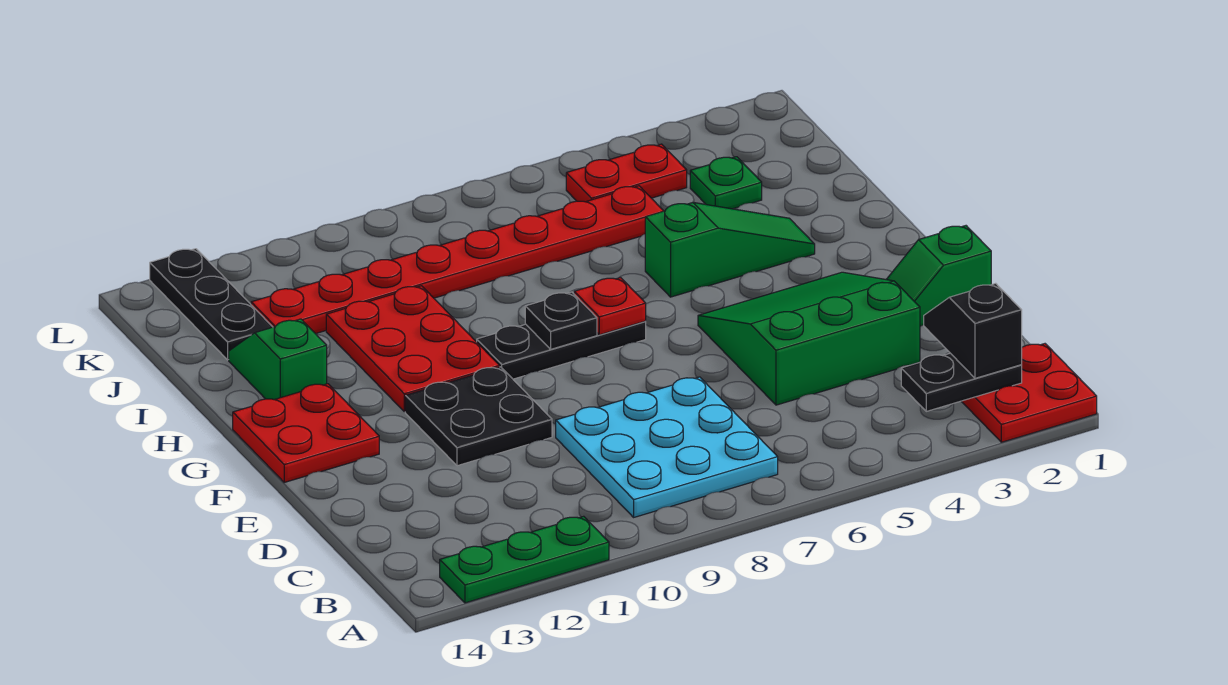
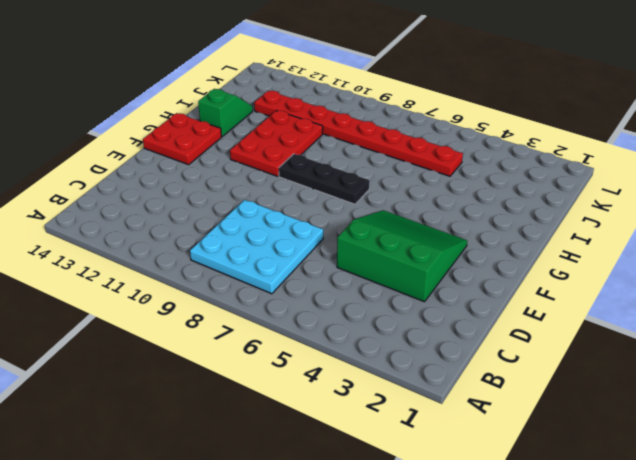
none -> red plate A1:B2 level 1
none -> green plate A11:A13 level 1
none -> green slope E1:E2 level 1 top 1

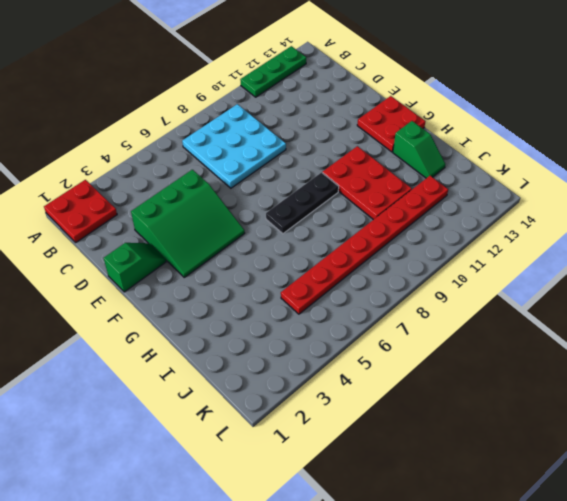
none -> black plate E10:F11 level 1
none -> green slope H3:H5 level 1 top 5
none -> green plate J3 level 1

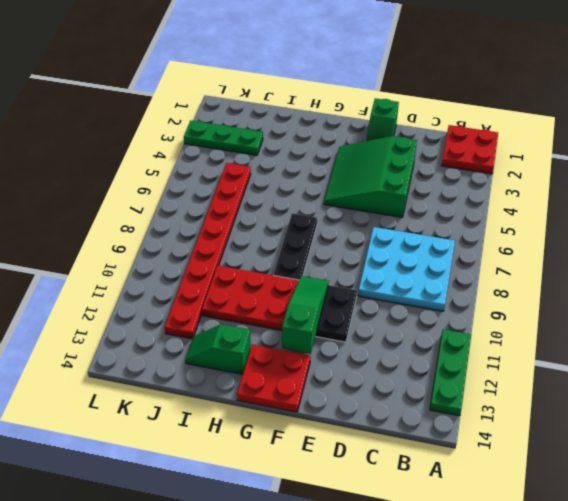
green slope F10:F12 level 2 top 12 -> green slope H3:H5 level 1 top 5
green plate J3:L3 level 1 -> green plate J3 level 1
none -> black plate J13:L13 level 1
none -> red plate K4:K5 level 1
none -> black plate B2:B3 level 2

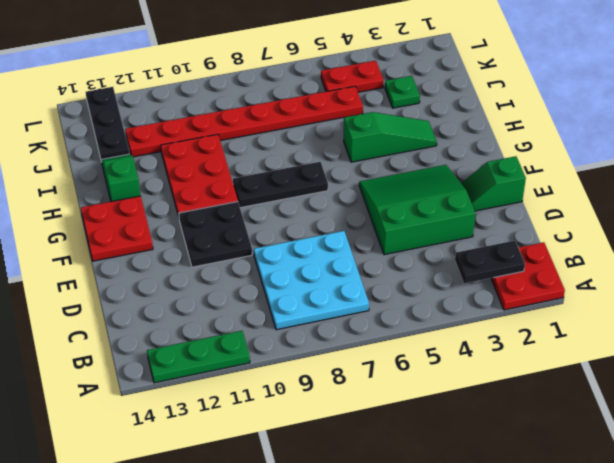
none -> red plate G7 level 2
none -> black plate G8 level 2
none -> black slope B2:C2 level 3 top B

